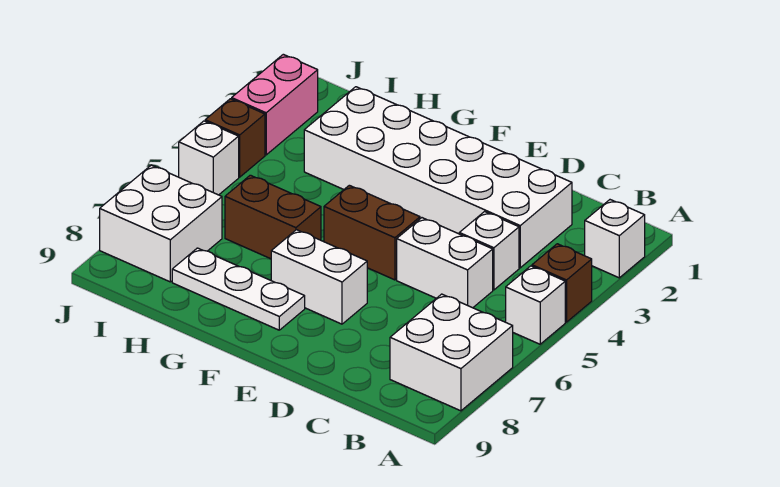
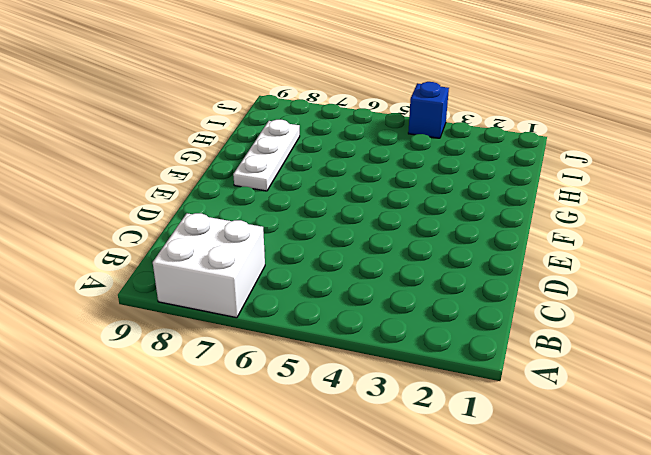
blue brick J4 level 1 -> brown brick J4 level 1
none -> white brick A2 level 1
none -> brown brick A4 level 1
none -> white brick A5 level 1

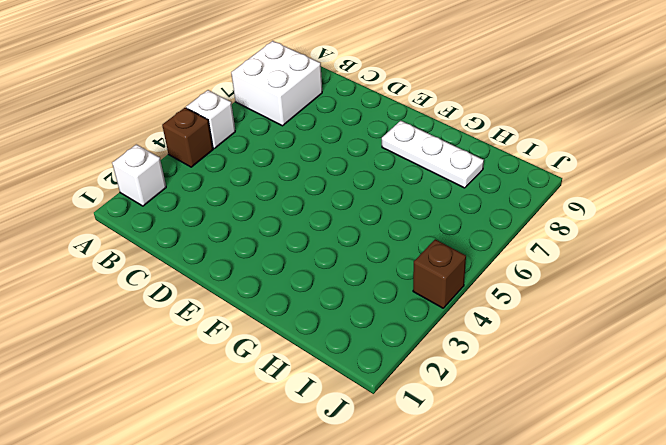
none -> white brick C2:H3 level 1
none -> white brick C4 level 1
none -> white brick C5:D5 level 1

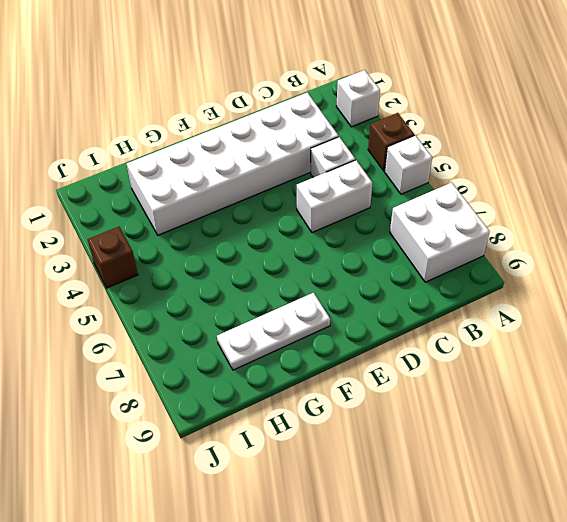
none -> brown brick E5:F5 level 1
none -> white brick E7:F7 level 1
none -> brown brick G6:H6 level 1

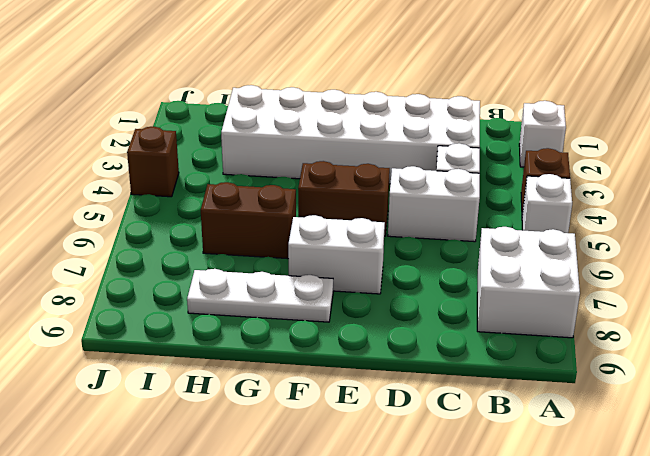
none -> white brick I7:J8 level 1
none -> pink brick J2:J3 level 1
none -> white brick J5 level 1

